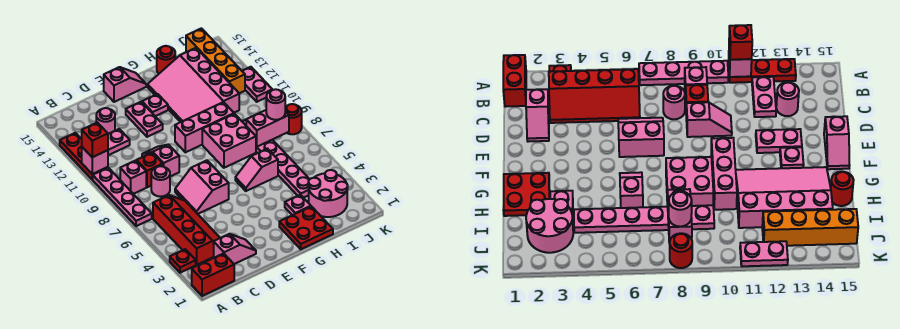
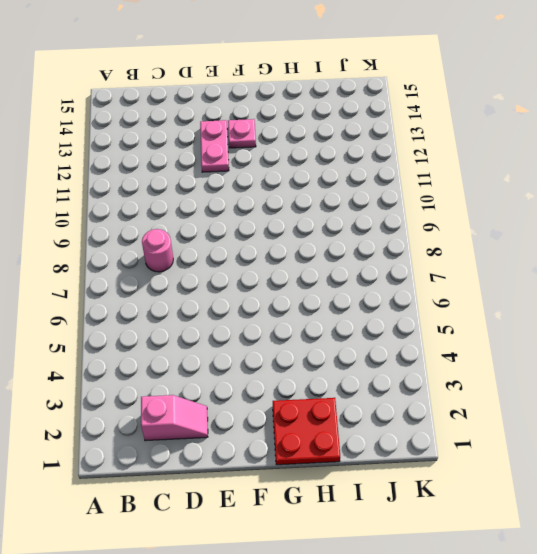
none -> red brick A1:B1 level 1
none -> red plate A3 level 1
none -> pink plate A7:A10 level 1
none -> red plate A11:A13 level 1

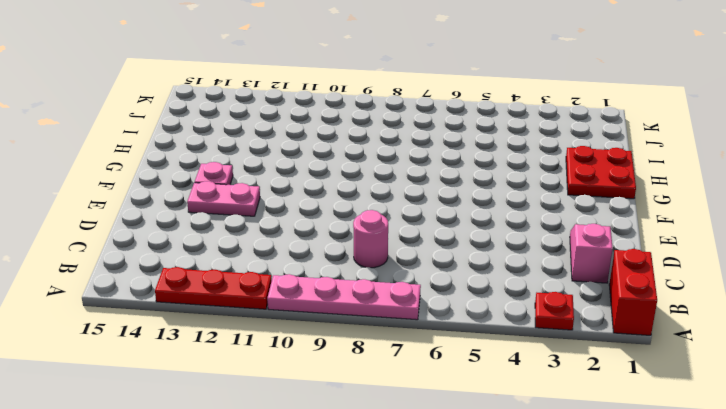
none -> red slope B3:C6 level 1 top B
none -> pink brick B9 level 1
none -> pink plate B12:C12 level 1
none -> red brick C9 level 1

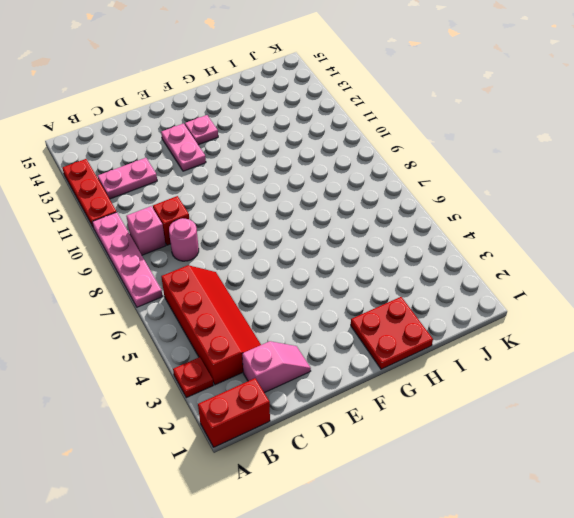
none -> pink round brick C13 level 1
none -> pink slope D6:E7 level 1 top E
none -> pink slope D9:D10 level 1 top 9
none -> pink slope E15:F15 level 1 top E

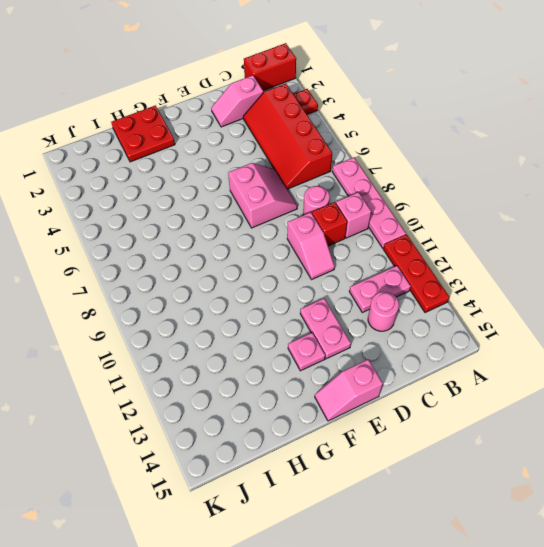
none -> pink brick F10:H10 level 1
none -> pink slope G6:H6 level 1 top H
none -> pink brick G8:H9 level 1
none -> pink slope G11:I14 level 1 top I

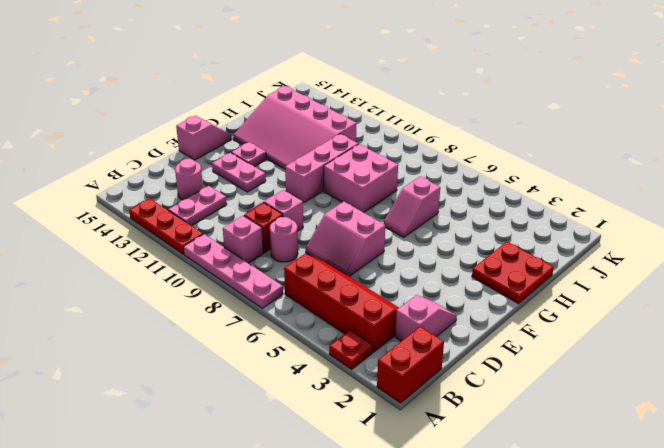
none -> pink plate H3 level 1
none -> red round brick H15 level 1
none -> pink round brick I2:J3 level 1
none -> pink plate I4:I9 level 1

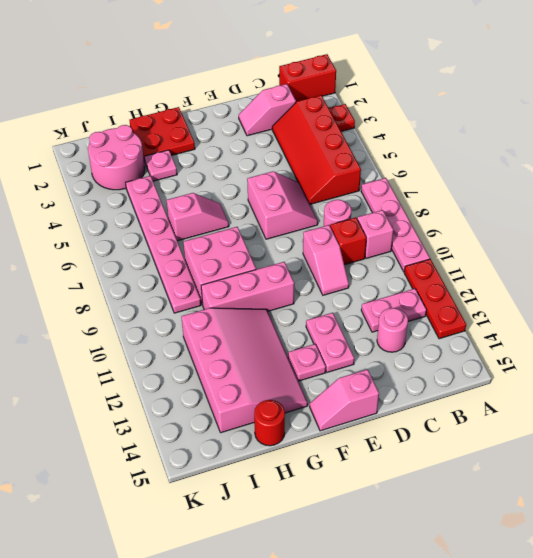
none -> orange brick J12:J15 level 1
none -> red round brick K8 level 1
none -> pink plate K11:K12 level 1
none -> pink brick A11 level 2

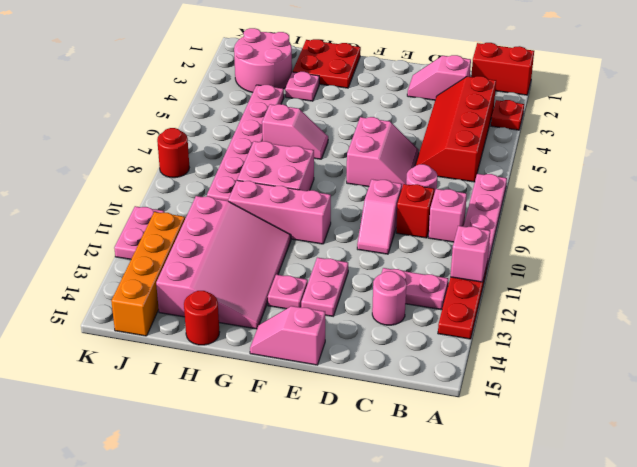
none -> pink brick I8:J8 level 2
none -> red brick A11 level 3
none -> pink round brick J8 level 3

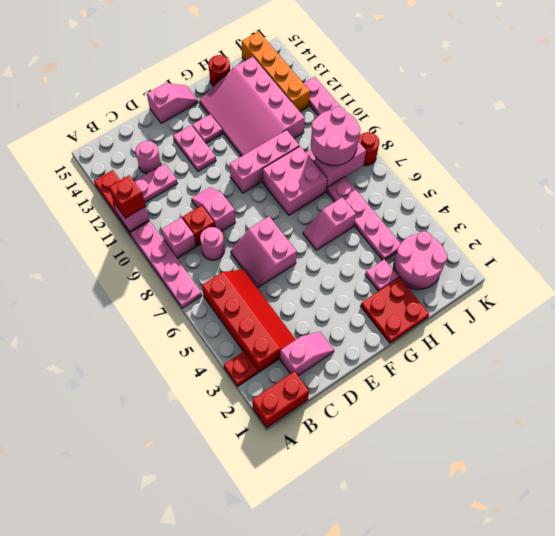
pink round brick I8:J9 level 3 -> pink round brick J8 level 3

